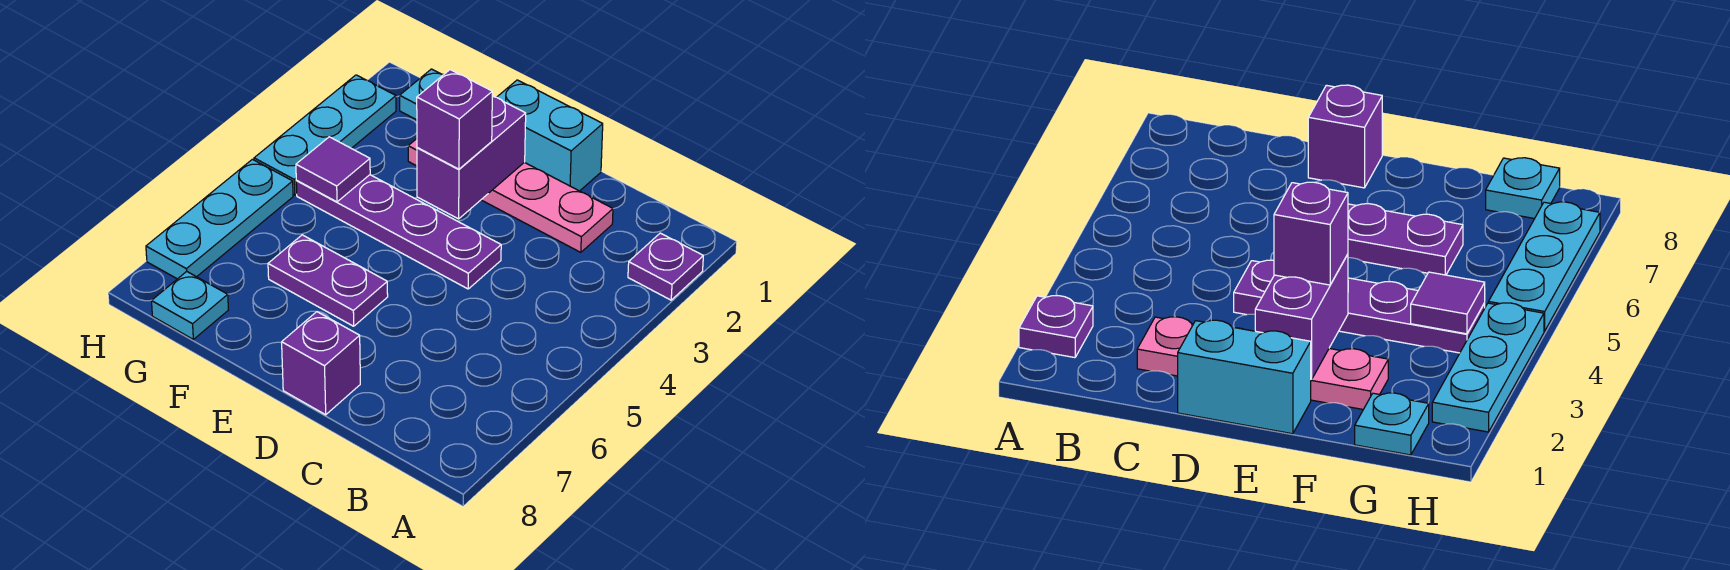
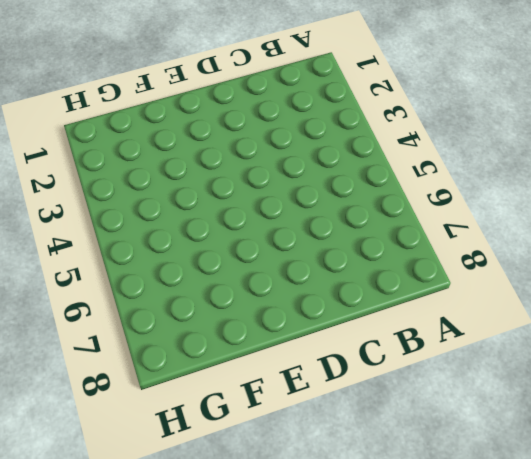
none -> purple plate A2 level 1
none -> pink plate C2:F2 level 1
none -> cyan brick D1:E1 level 1

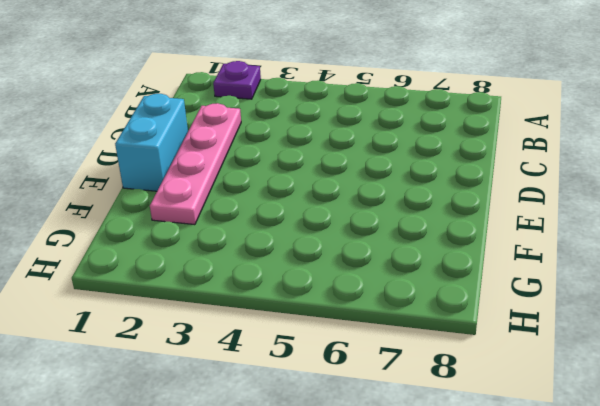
none -> purple plate D4:G4 level 1
none -> purple brick D8 level 1
none -> purple plate E6:F6 level 1

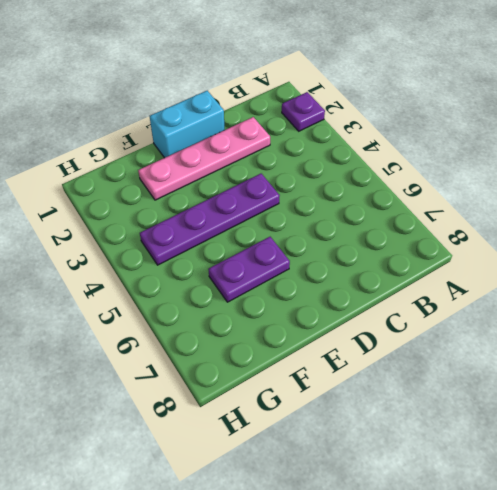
none -> purple brick D8 level 1
none -> cyan plate G1 level 1
none -> cyan plate G8 level 1

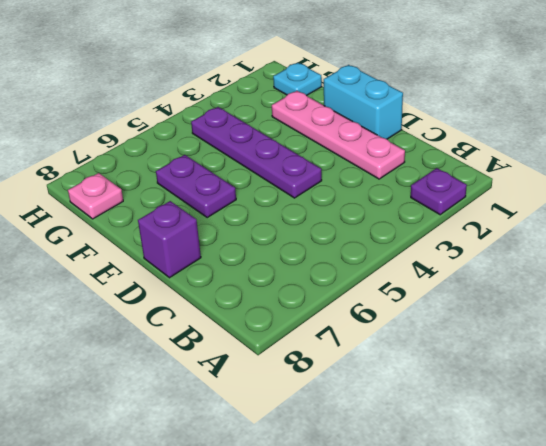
pink plate G8 level 1 -> cyan plate G8 level 1
none -> cyan plate H2:H4 level 1
none -> cyan plate H5:H7 level 1
none -> purple brick E2:E3 level 2

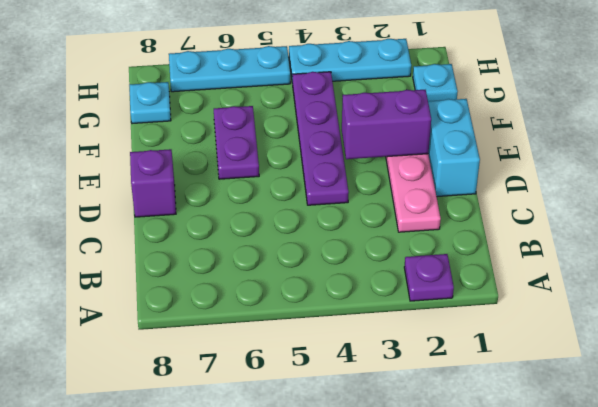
none -> purple tile G4 level 2
none -> purple brick E3 level 3

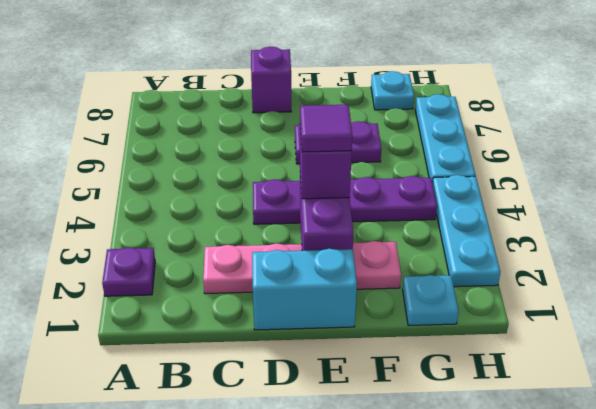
purple tile E3 level 4 -> purple tile G4 level 2

